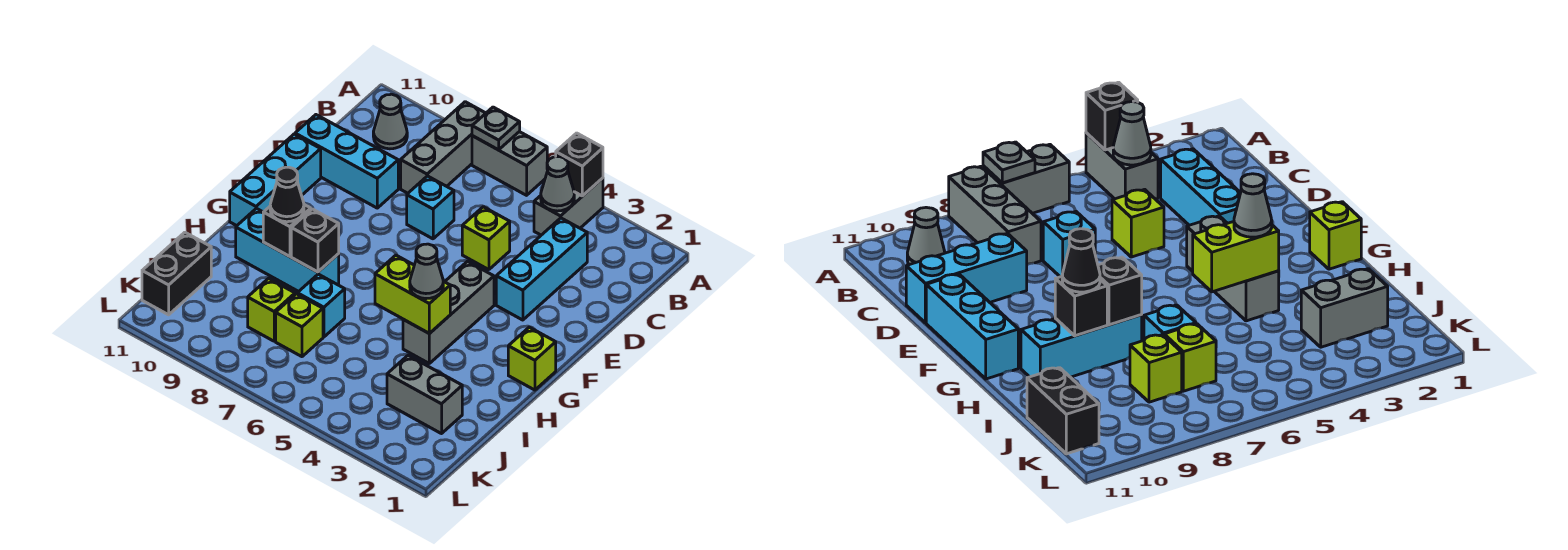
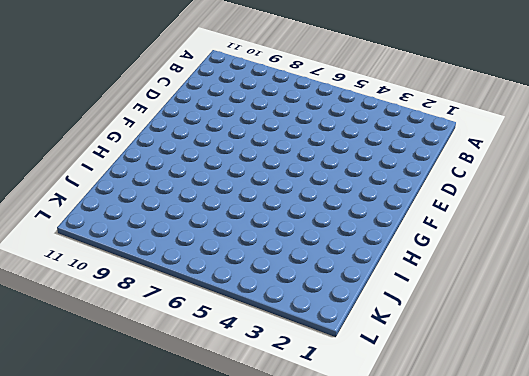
none -> grey brick A4:B4 level 1
none -> grey brick A6:A7 level 1
none -> grey brick A8:C8 level 1

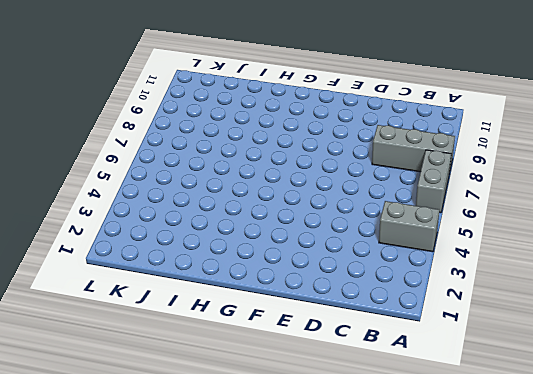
none -> grey cone B10 level 1
none -> cyan brick C3:E3 level 1
none -> lime brick D5 level 1

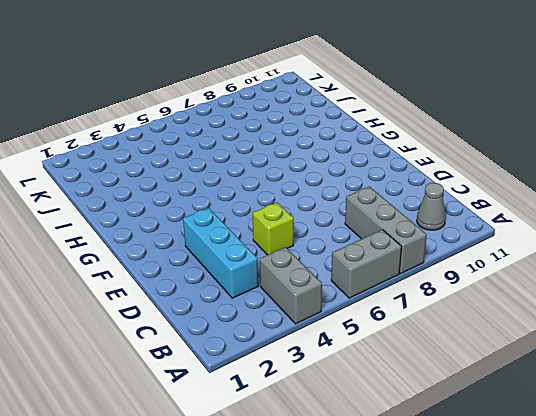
none -> cyan brick D7 level 1
none -> cyan brick D9:D11 level 1
none -> cyan brick E11:G11 level 1

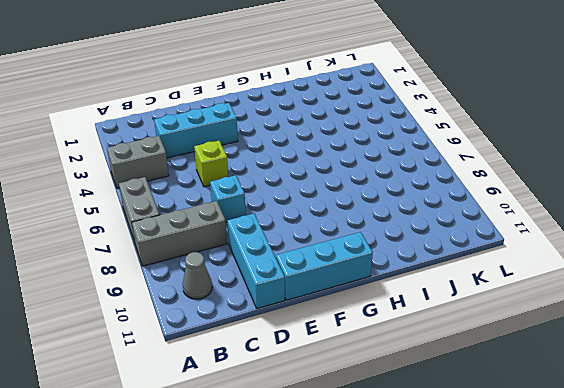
none -> grey brick F4:H4 level 1
none -> lime brick G1 level 1
none -> cyan brick H8:H10 level 1

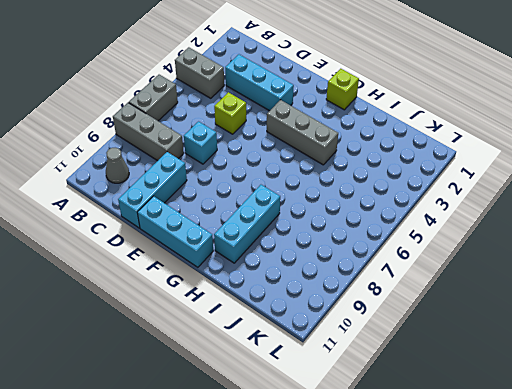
none -> cyan brick I7 level 1
none -> grey brick J2:J3 level 1
none -> lime brick J7 level 1

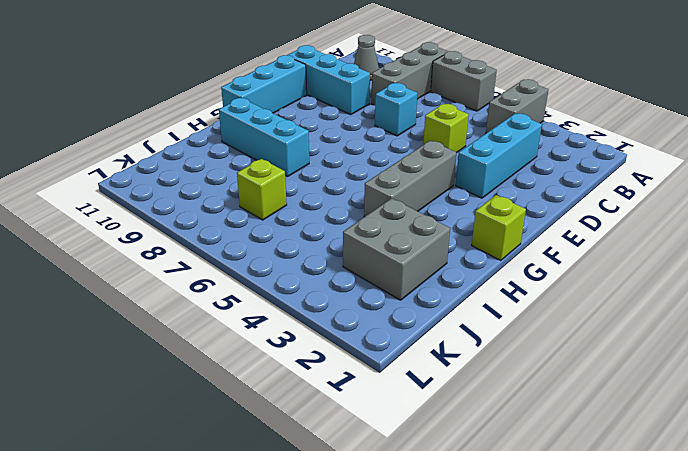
grey brick I2:J3 level 1 -> grey brick J2:J3 level 1
none -> cyan brick I7 level 1
none -> lime brick J8 level 1
none -> black brick J11:K11 level 1

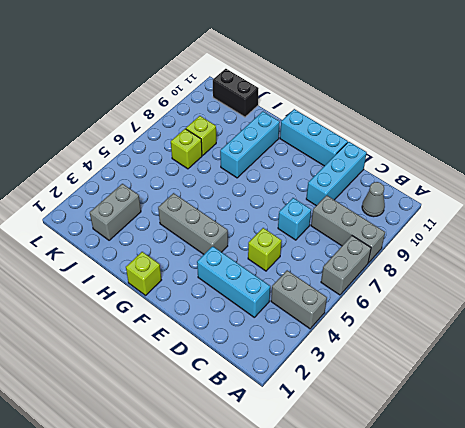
none -> cyan brick I7 level 1
none -> black brick A4 level 2
none -> grey plate A7 level 2

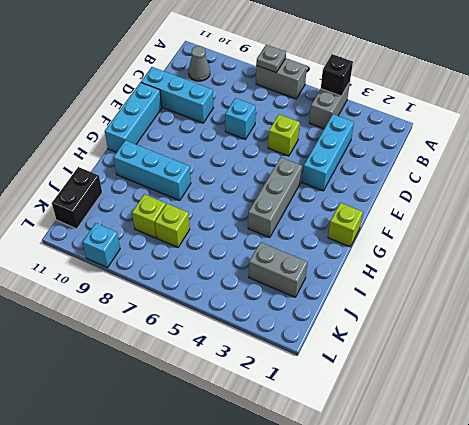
cyan brick L9 level 1 -> cyan brick I7 level 1
none -> grey brick A8:C8 level 1
none -> grey cone B4 level 2
none -> lime brick H4:H5 level 2

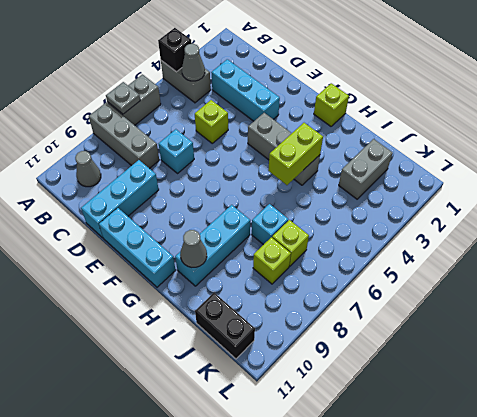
grey cone H10 level 2 -> grey cone H4 level 3
none -> black brick H8 level 2
none -> black brick H9 level 2
none -> black cone H9 level 3

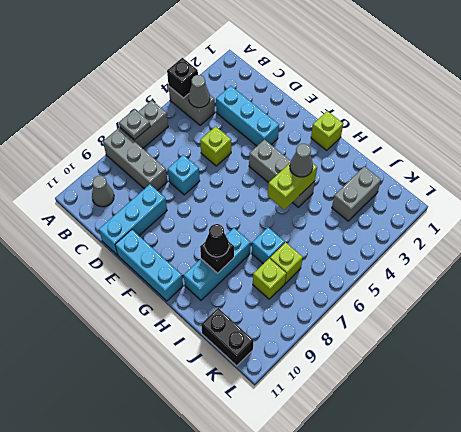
none -> black brick H8 level 2

